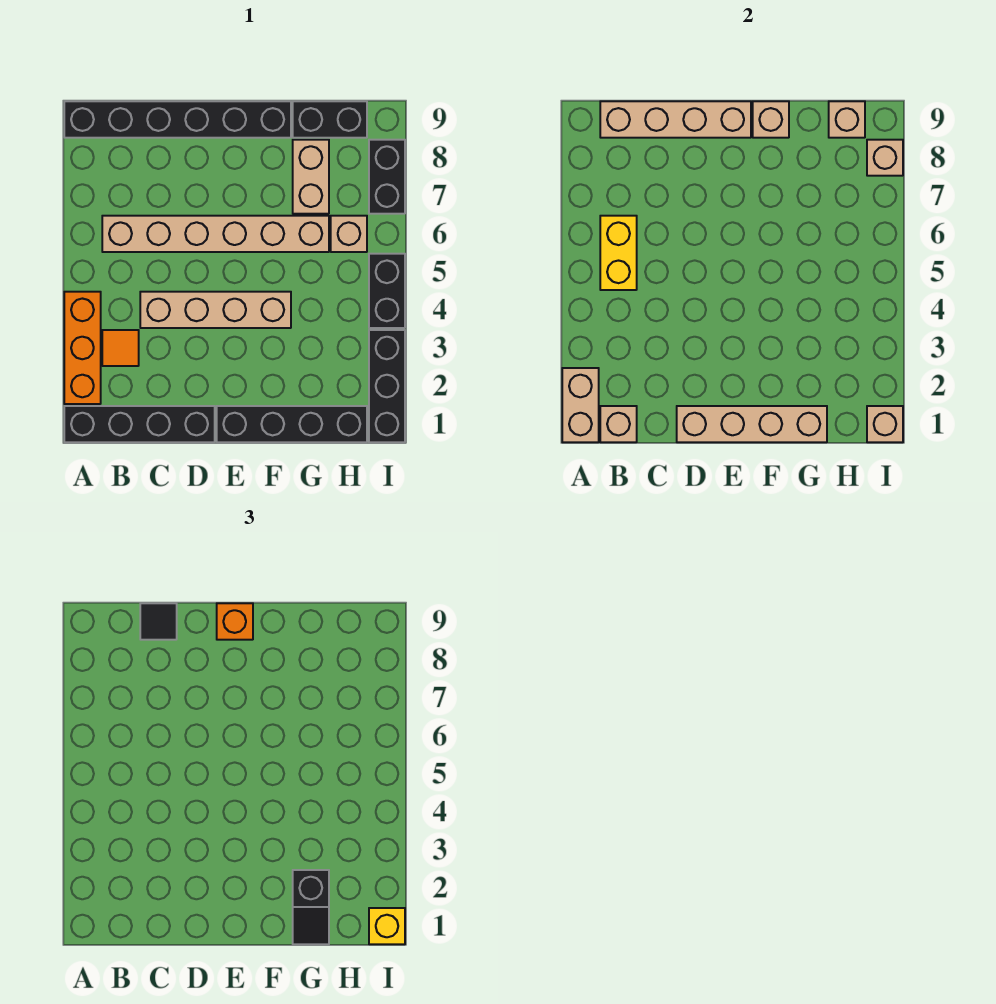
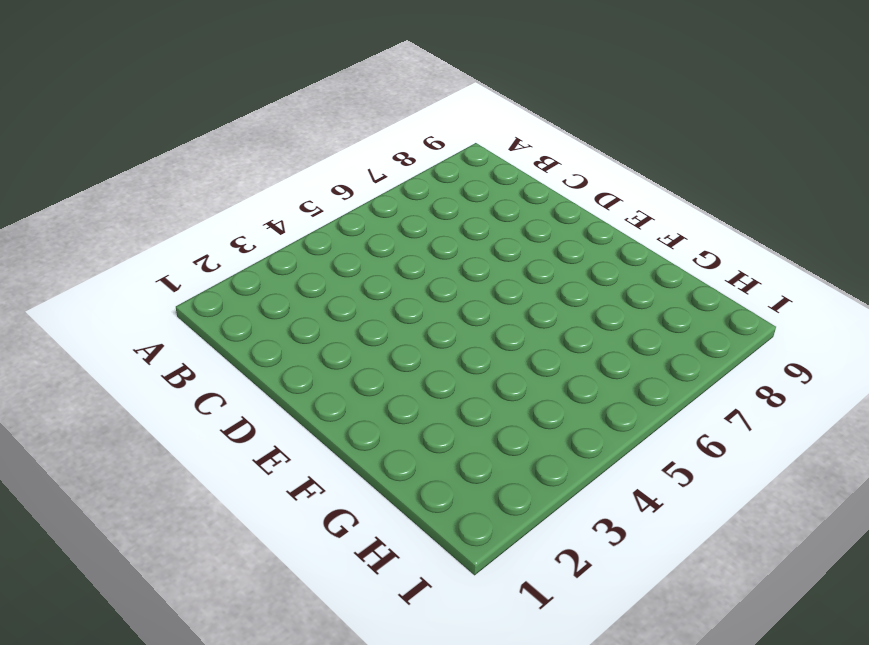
none -> black brick A1:D1 level 1
none -> orange brick A2:A4 level 1
none -> black brick A9:F9 level 1

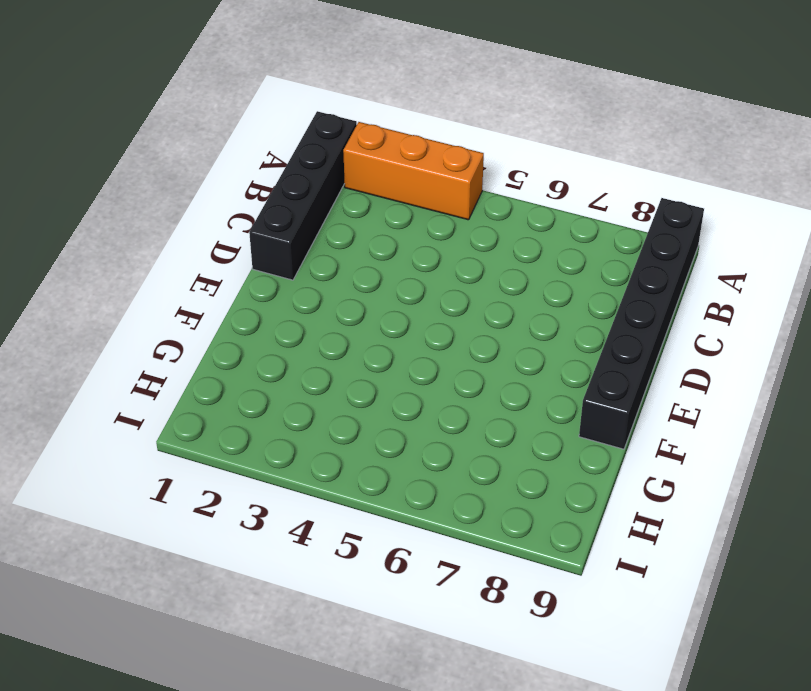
none -> orange tile B3 level 1
none -> tan brick B6:G6 level 1
none -> tan brick C4:F4 level 1

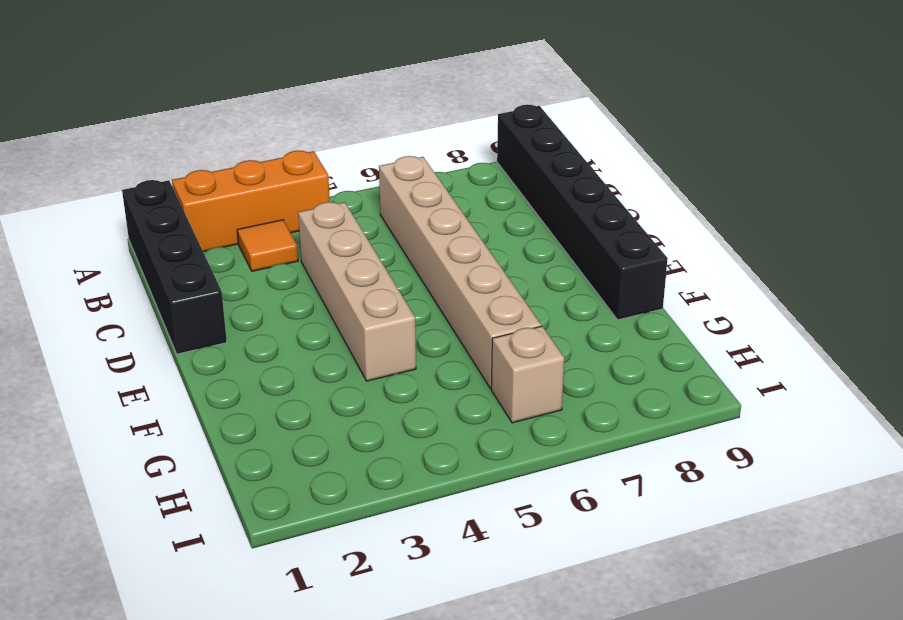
none -> black brick E1:H1 level 1
none -> tan brick G7:G8 level 1
none -> black brick G9:H9 level 1

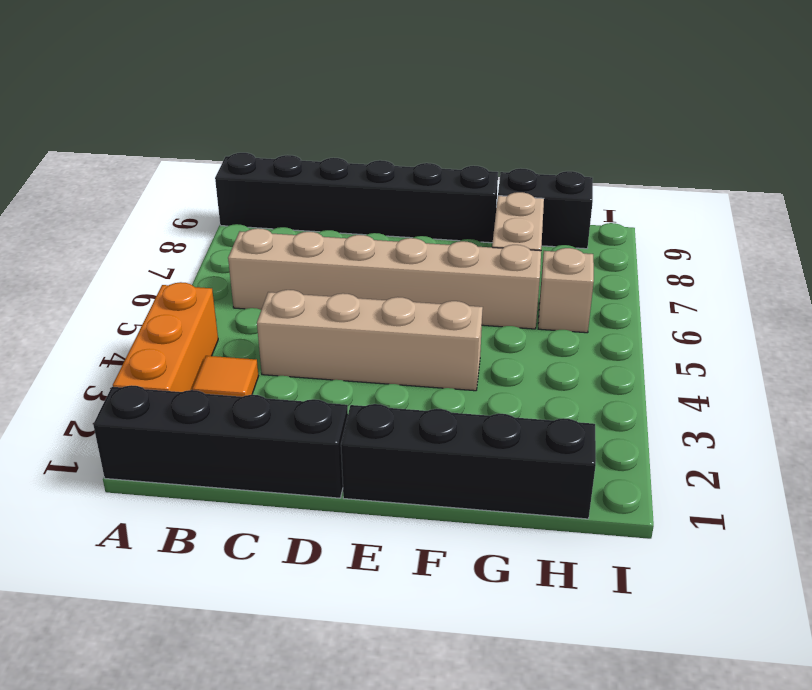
none -> black brick I1:I3 level 1
none -> black brick I4:I5 level 1
none -> black brick I7:I8 level 1

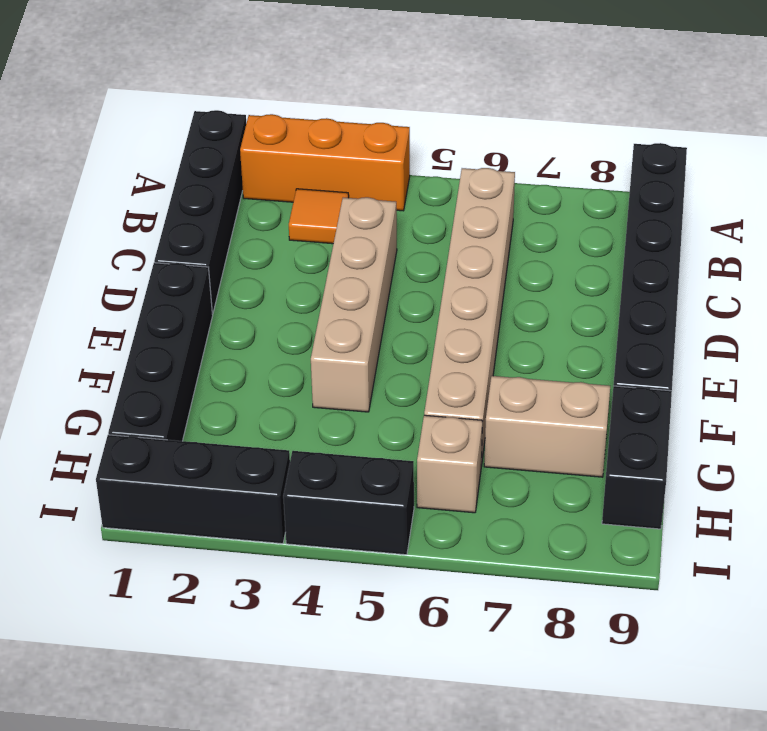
none -> black brick I7:I8 level 1
none -> tan brick A1:A2 level 2
none -> tan brick B1 level 2

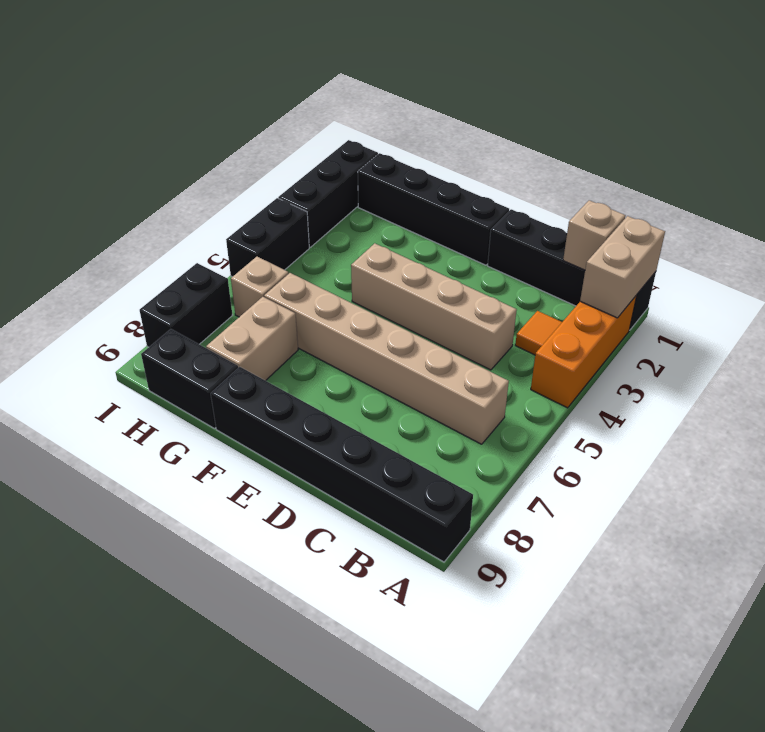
none -> yellow brick B5:B6 level 2
none -> tan brick B9:E9 level 2
none -> tan brick D1:G1 level 2

